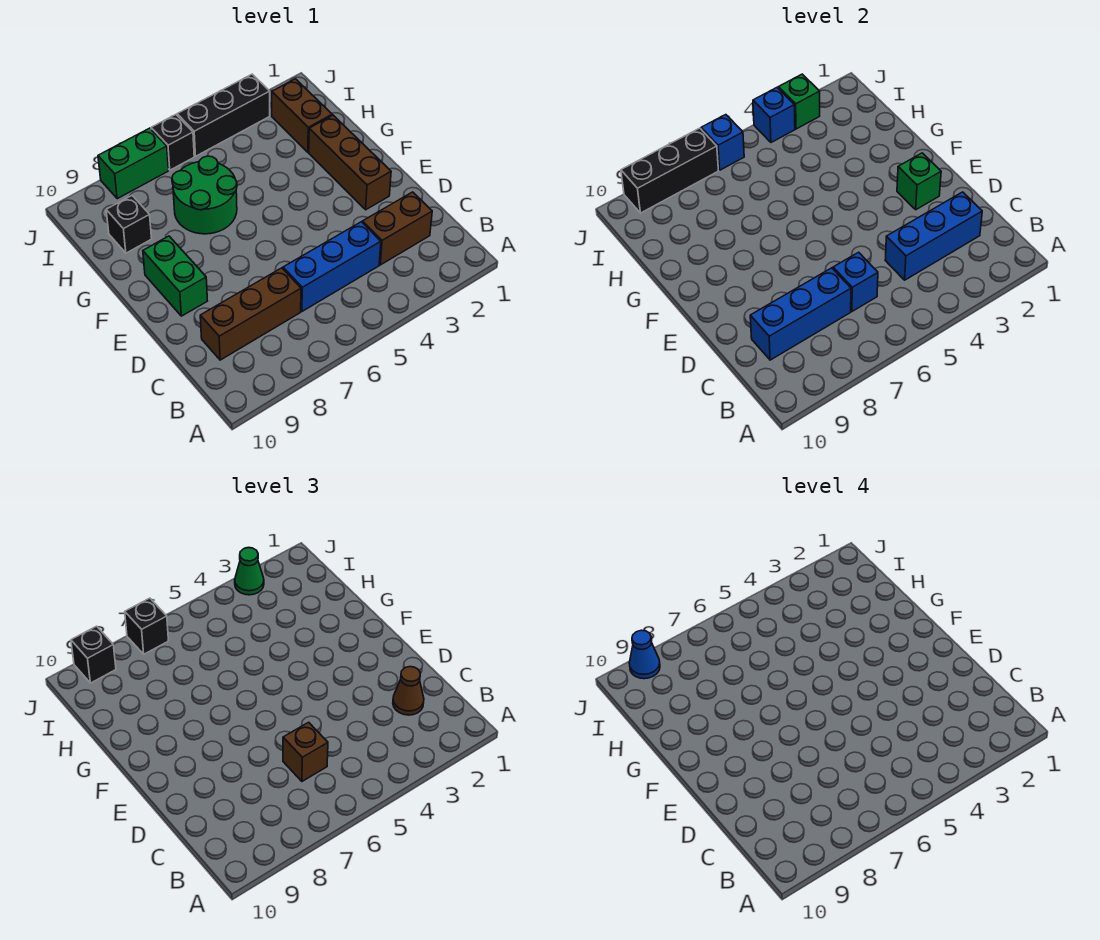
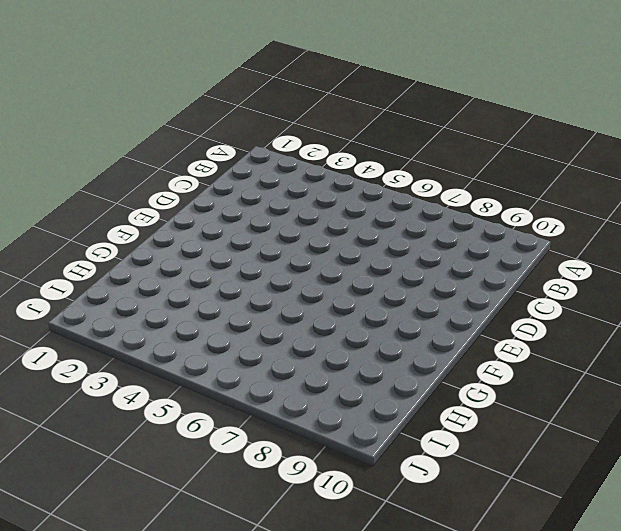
none -> brown brick C2:C3 level 1
none -> blue brick C4:C6 level 1
none -> brown brick C7:C9 level 1

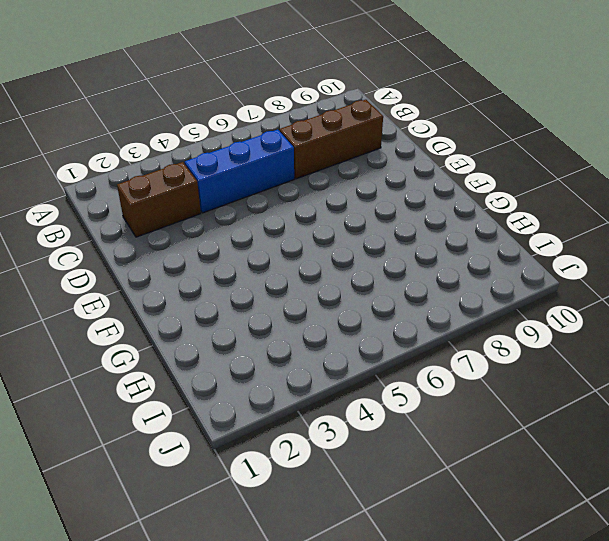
none -> brown brick E2:G2 level 1
none -> green brick E9:F9 level 1
none -> green round brick G6:H7 level 1

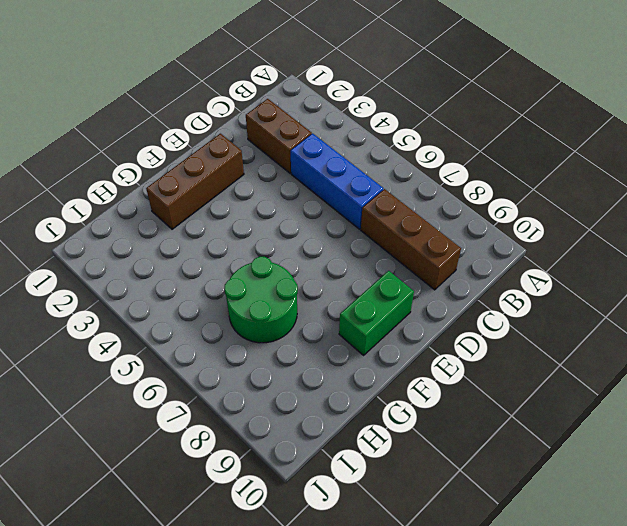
none -> brown brick H2:I2 level 1
none -> black brick H9 level 1
none -> black brick J3:J5 level 1

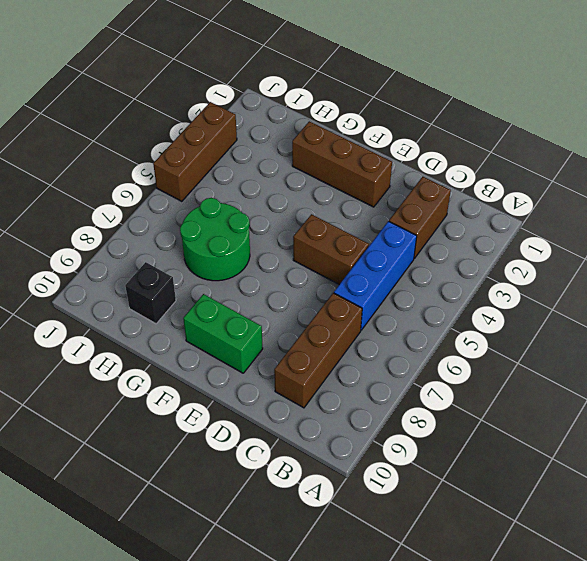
brown brick D5:E5 level 1 -> brown brick H2:I2 level 1
brown brick J3:J5 level 1 -> black brick J3:J5 level 1
none -> black brick J6 level 1
none -> green brick J7:J8 level 1
none -> blue brick C2:C4 level 2

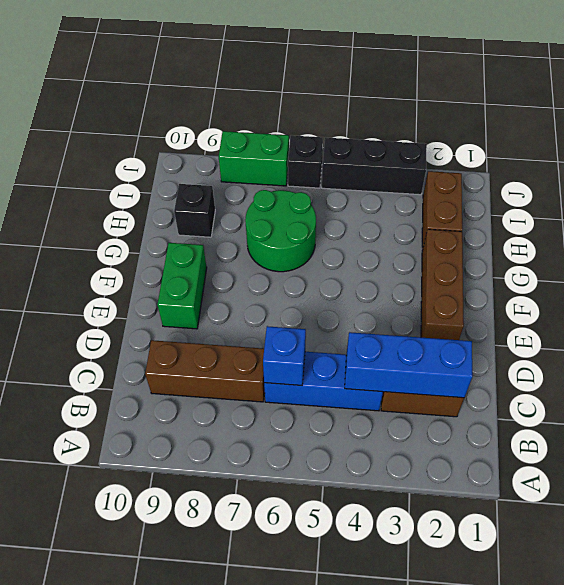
none -> blue brick C7:C9 level 2
none -> green brick E2 level 2
none -> green brick J3 level 2

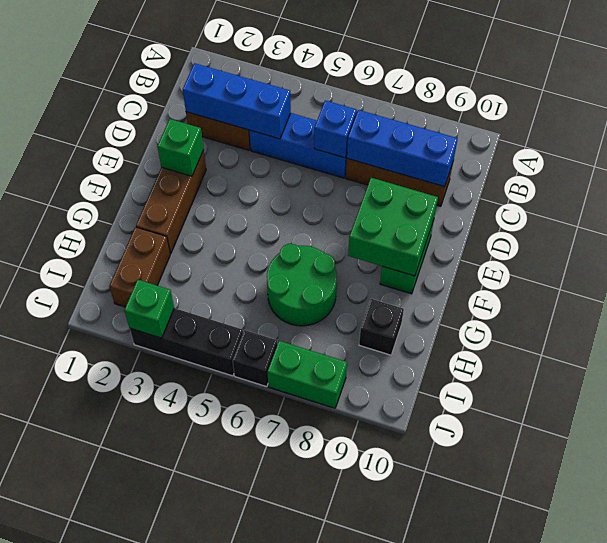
green brick E8:F9 level 2 -> none
none -> blue brick J4 level 2
none -> blue brick J6 level 2
none -> black brick J7:J9 level 2

